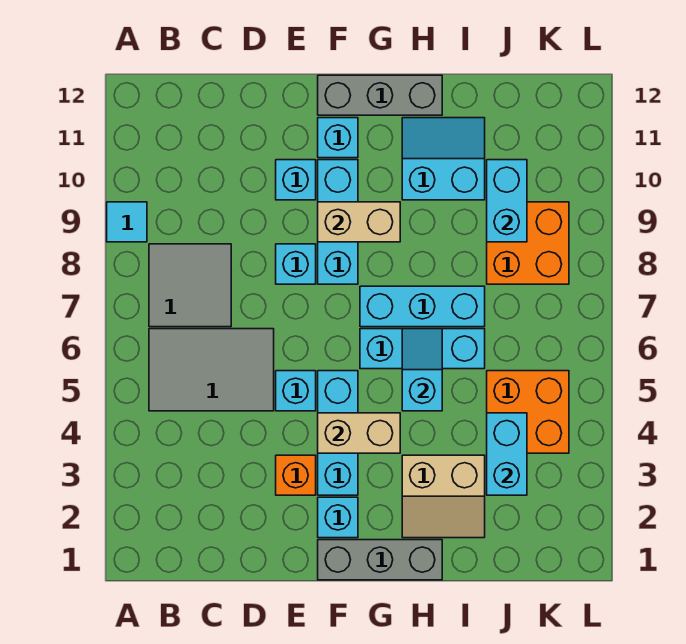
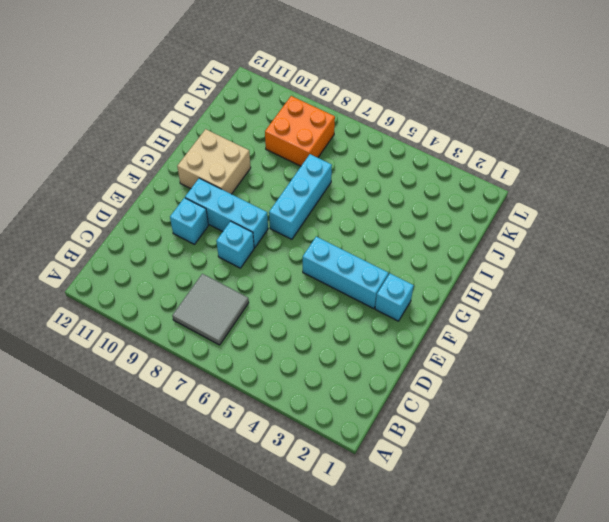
tan brick G10:H11 level 1 -> cyan slope H10:I11 level 1 top 10
none -> cyan tile A9 level 1
none -> grey tile B5:D6 level 1
none -> orange brick E3 level 1

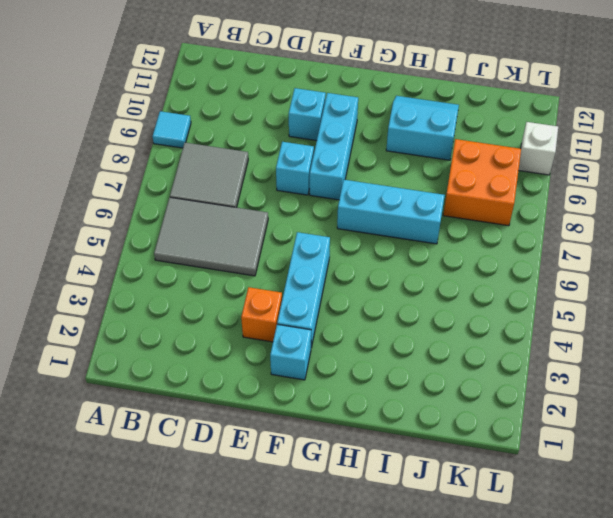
white brick L10 level 1 -> none
none -> cyan brick E5 level 1
none -> grey brick F1:H1 level 1
none -> cyan brick F11 level 1

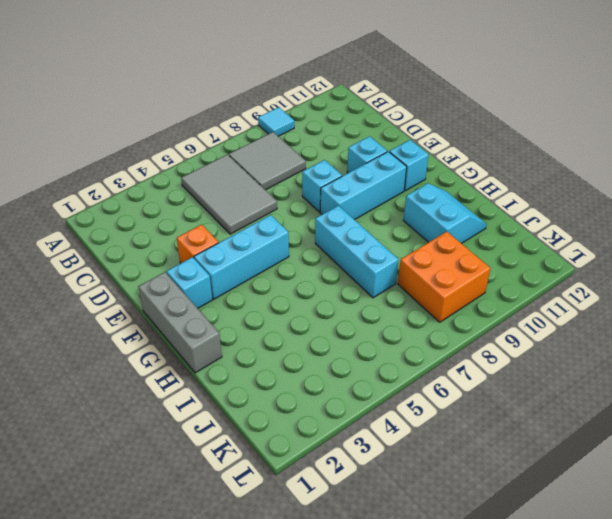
none -> cyan brick E5 level 1
none -> grey brick F12:H12 level 1
none -> cyan brick G6:I6 level 1

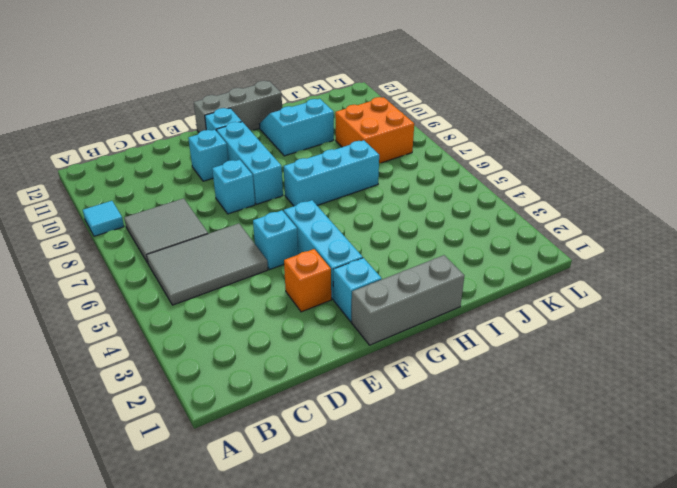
none -> cyan brick G6:I6 level 1
none -> tan slope H2:I3 level 1 top 3
none -> orange brick J4:K5 level 1

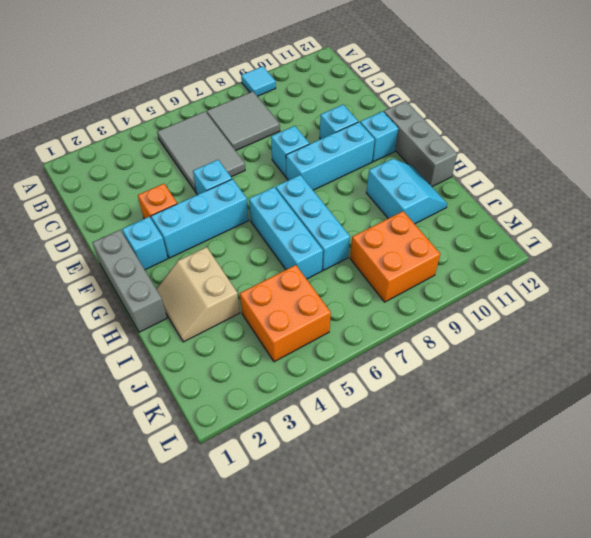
none -> tan brick F4:G4 level 2
none -> tan brick F9:G9 level 2
none -> cyan slope H5:H6 level 2 top 5

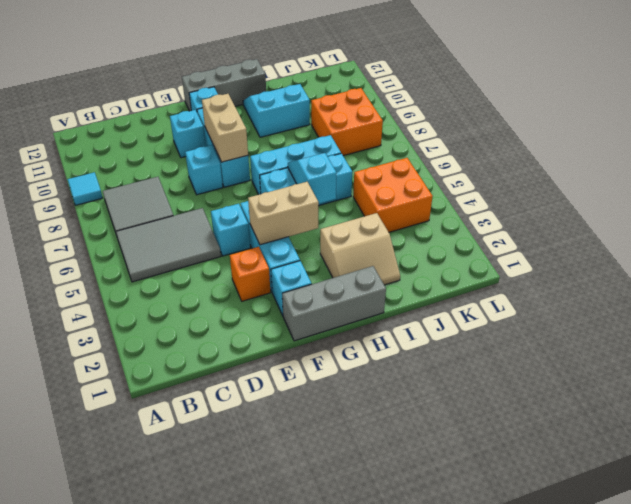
tan brick F8:F9 level 2 -> tan brick F9:G9 level 2
none -> cyan brick J3:J4 level 2
none -> cyan brick J9:J10 level 2

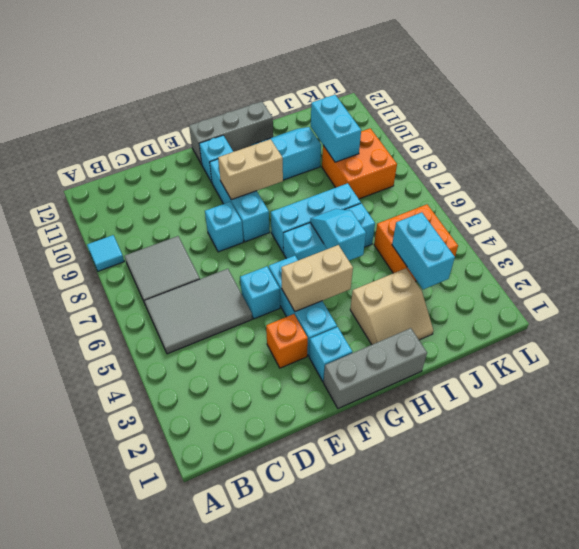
none -> cyan brick E10 level 1

